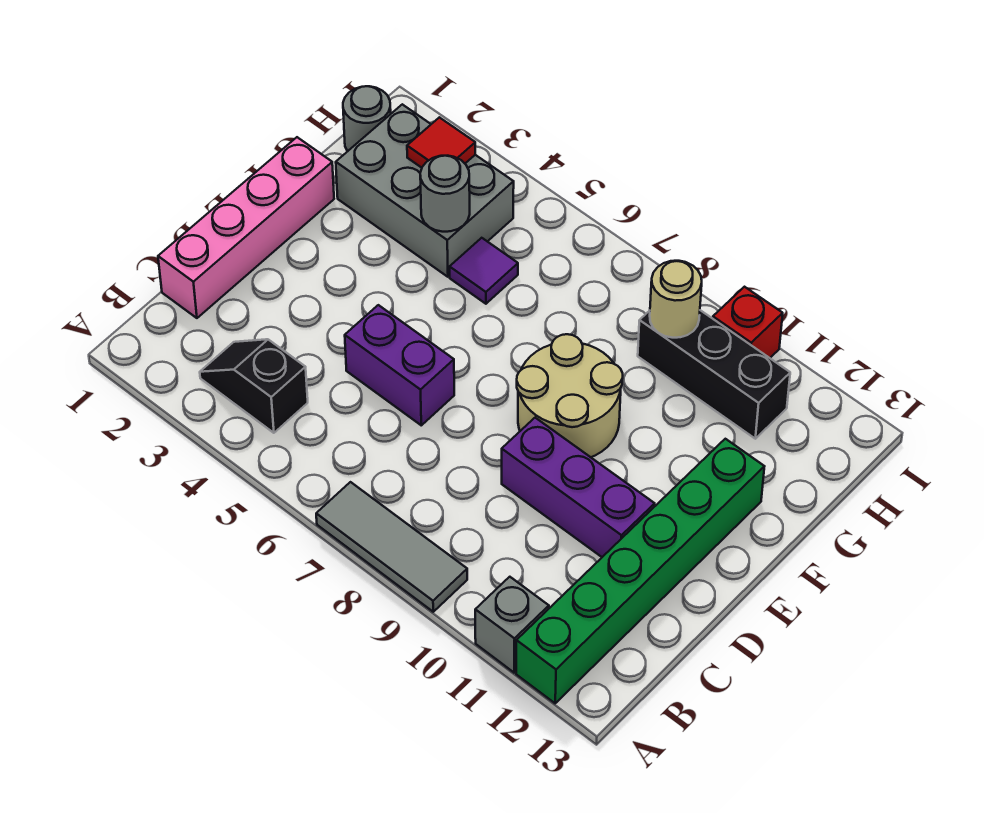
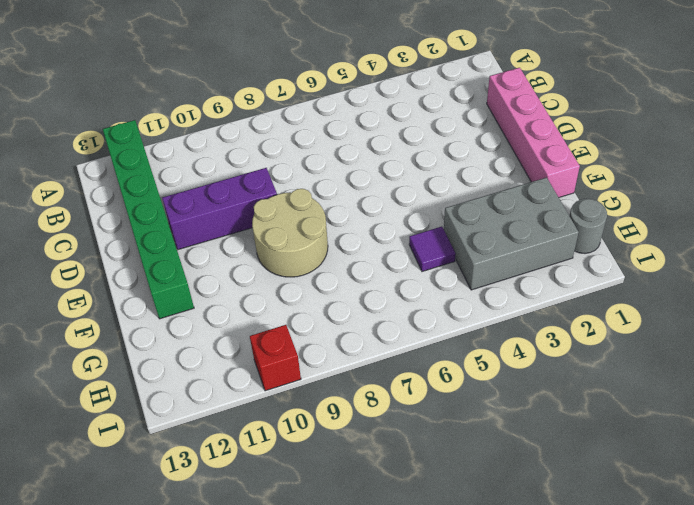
none -> grey tile A7:A9 level 1
none -> grey brick A11 level 1
none -> black slope B3:B4 level 1 top 4

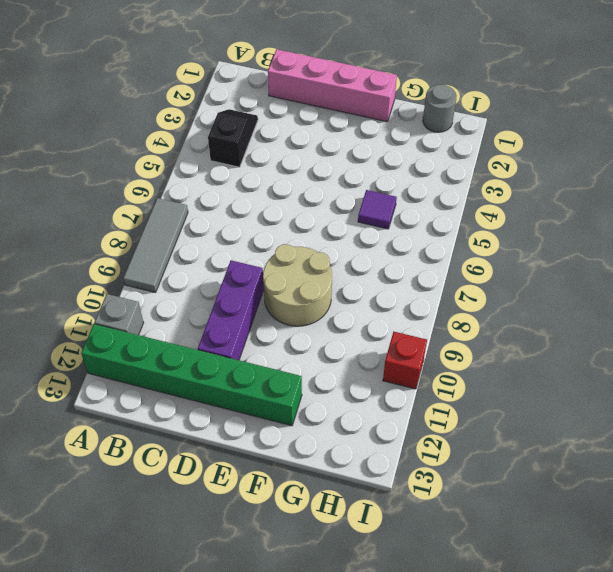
none -> purple brick D5:D6 level 1
none -> grey brick G2:H4 level 1
none -> black brick H9:H11 level 1

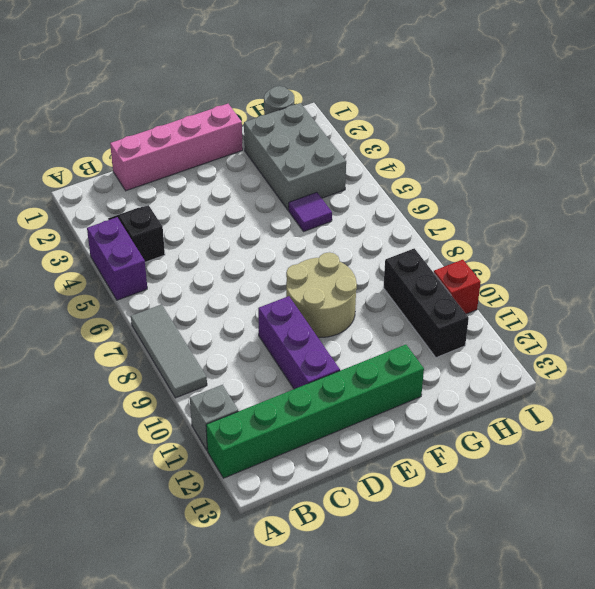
purple brick A4:A5 level 1 -> purple brick D5:D6 level 1
none -> grey round brick G4 level 2
none -> red tile H3 level 2
none -> tan round brick H9 level 2

